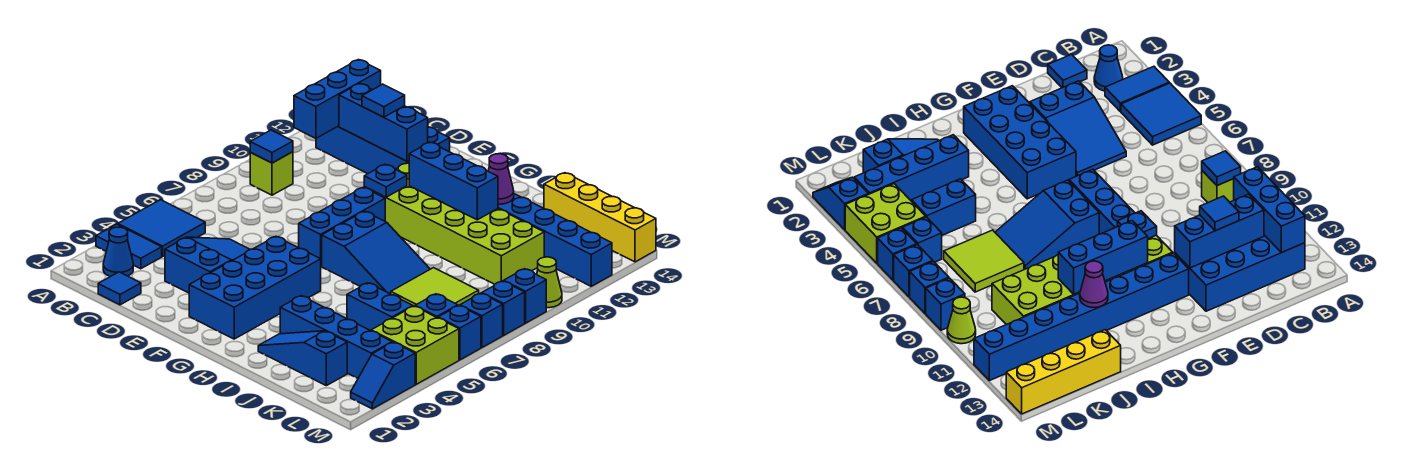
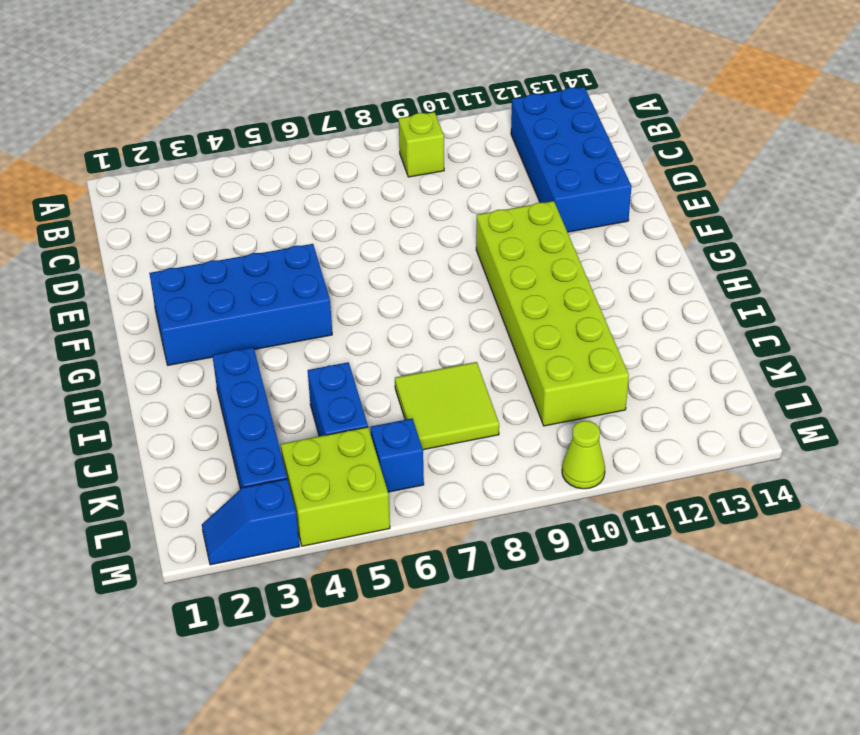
none -> blue tile A3:B3 level 1
none -> blue tile A4:B5 level 1
none -> blue cone B2 level 1
none -> blue tile C1 level 1

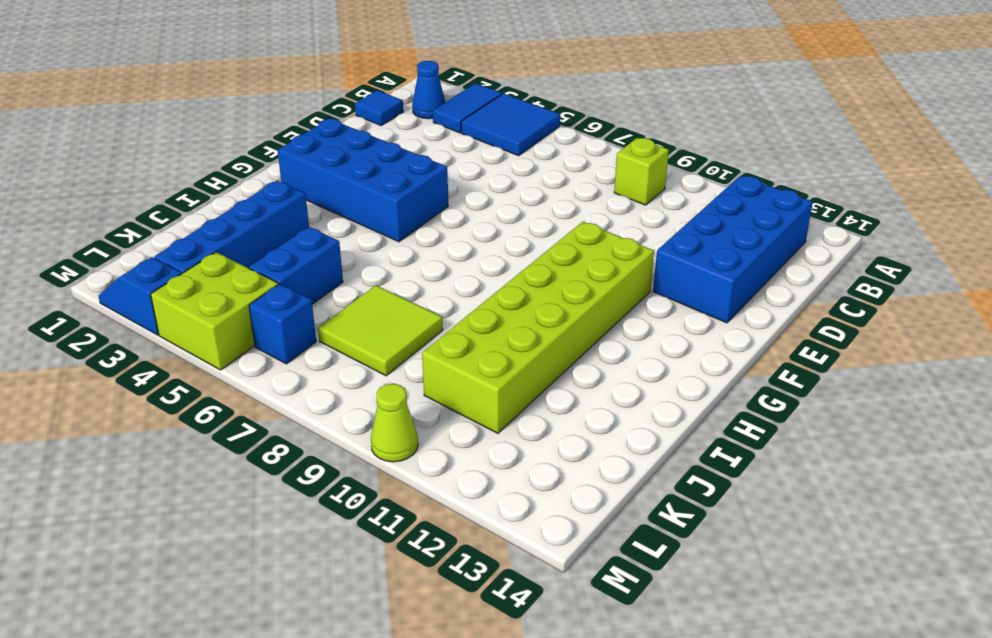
none -> blue slope D3:E5 level 1 top 3
none -> blue brick F7:F9 level 1
none -> blue brick F12:M12 level 1
none -> blue slope G7:I8 level 1 top G

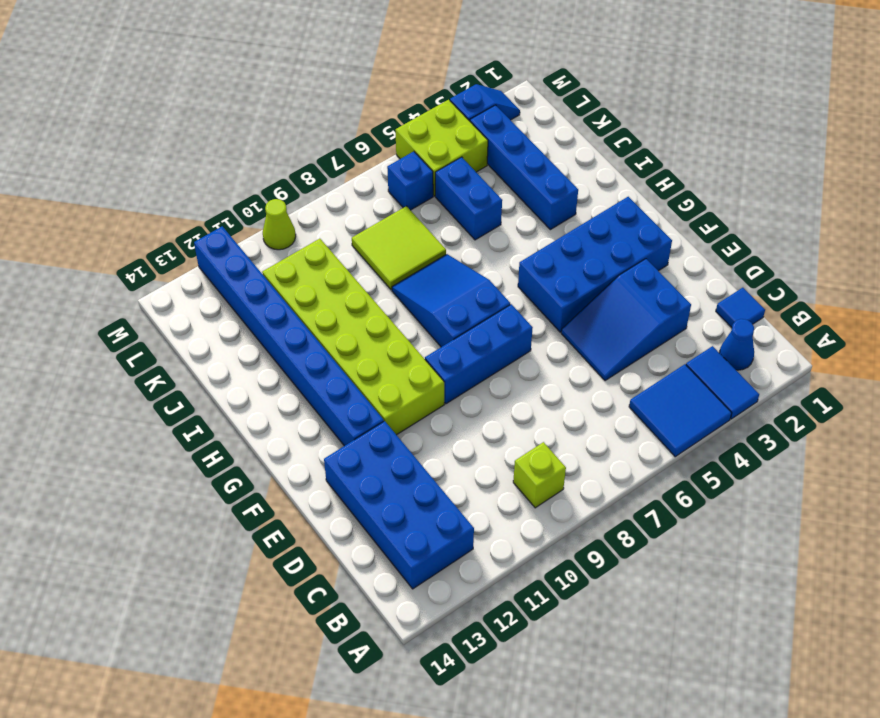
none -> blue slope I2:K2 level 1 top K
none -> yellow brick J14:M14 level 1
none -> blue brick M6 level 1
none -> blue brick M7 level 1

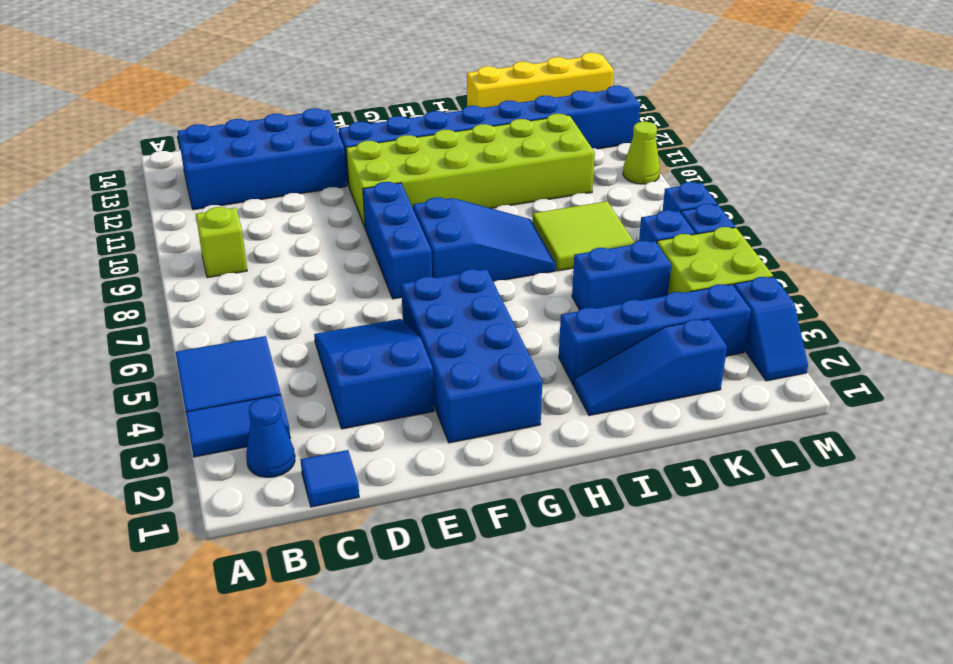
none -> blue brick M8 level 1
none -> blue brick M9 level 1
none -> blue tile B9 level 2
none -> blue brick B11:B13 level 2

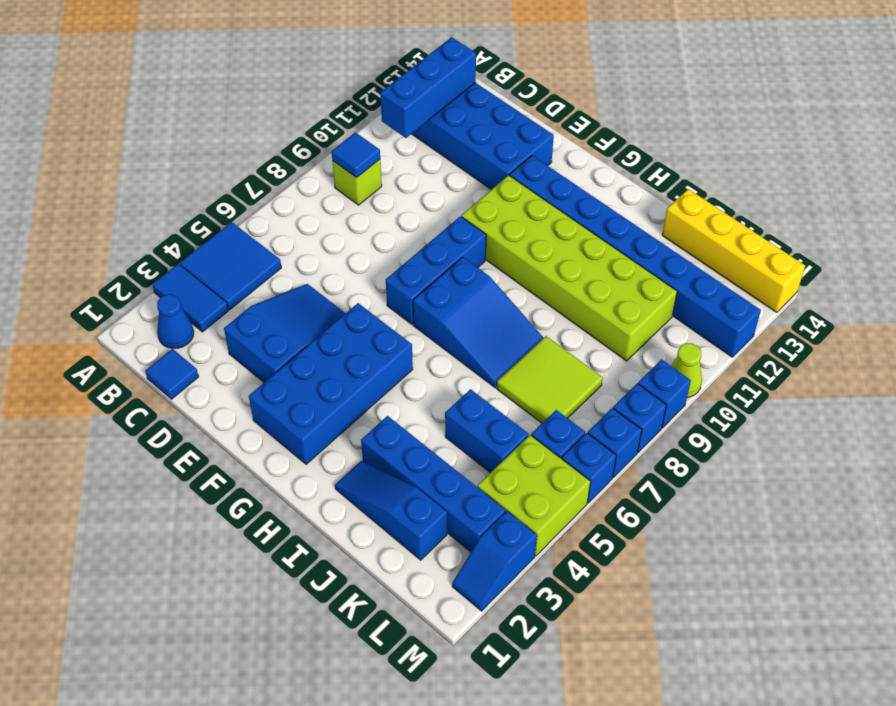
none -> blue brick C12:E12 level 2
none -> blue plate F10 level 2
none -> blue brick G11:I11 level 2
none -> purple cone I12 level 2

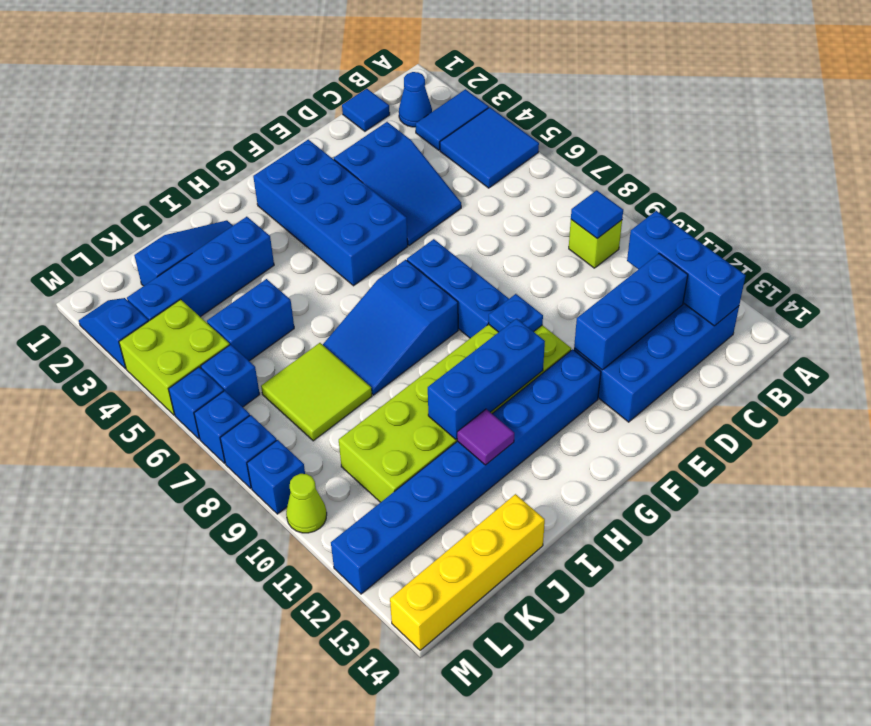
purple tile I12 level 2 -> purple cone I12 level 2
none -> blue tile D12 level 3

